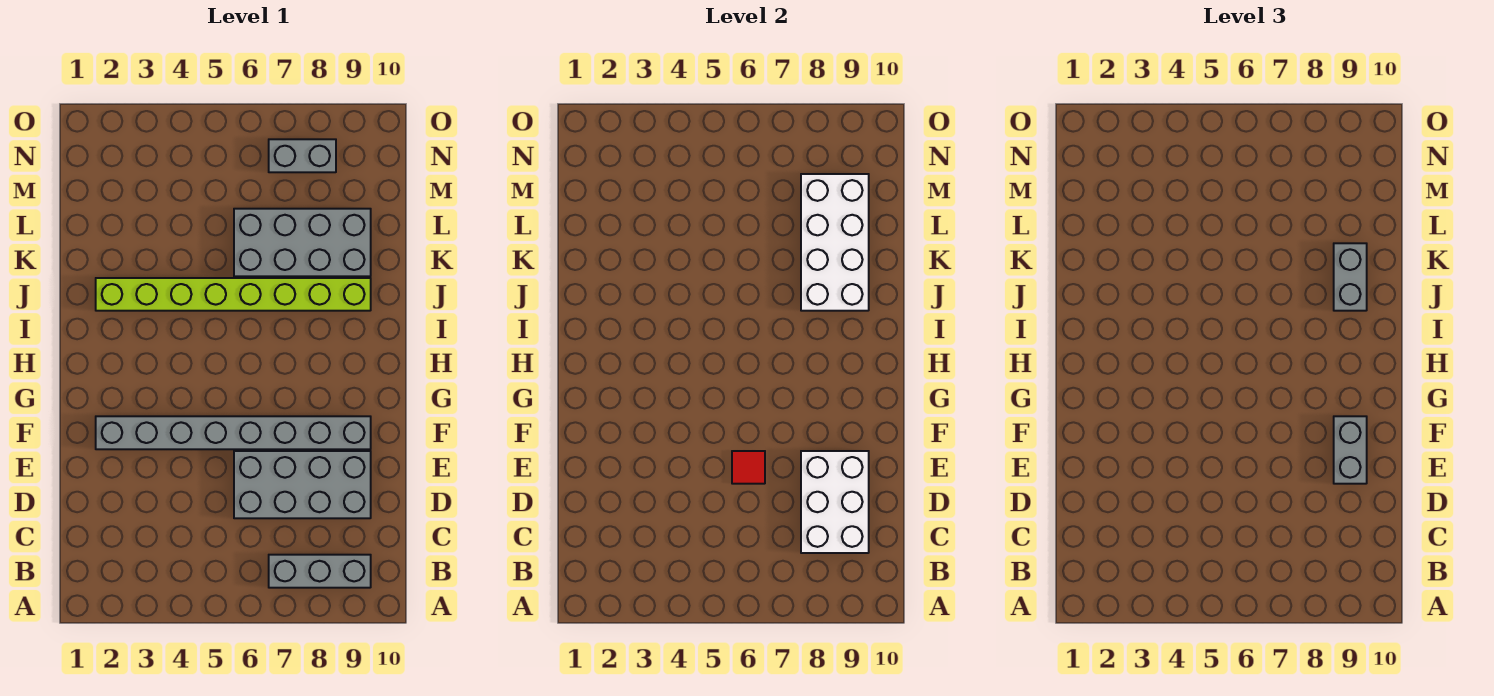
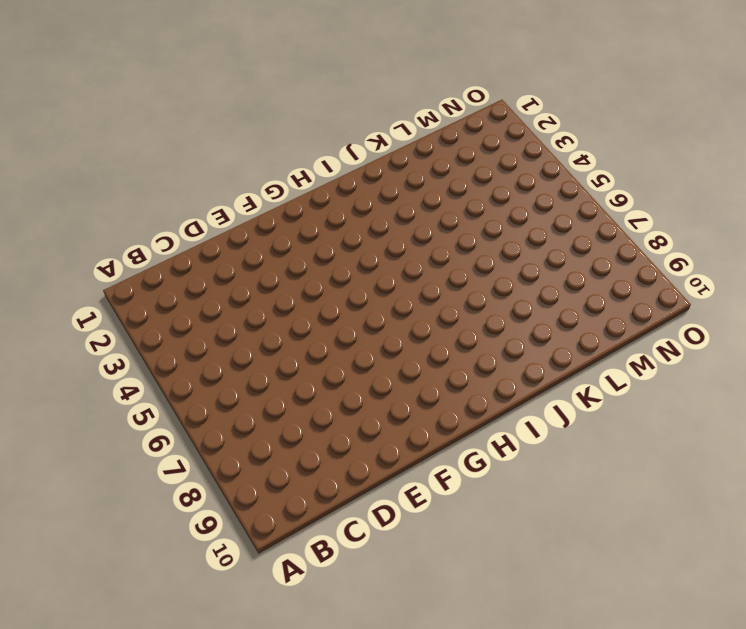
none -> grey brick B7:B9 level 1
none -> grey brick D6:E9 level 1

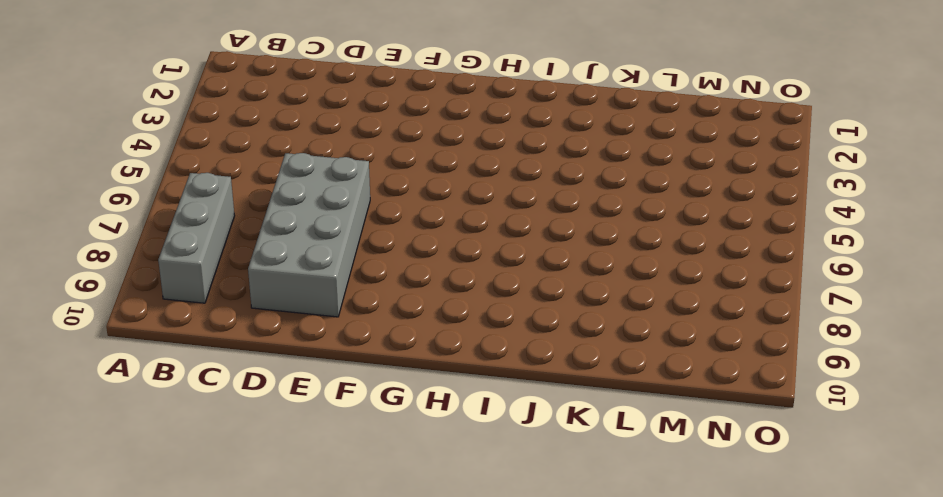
none -> grey brick F2:F9 level 1
none -> lime brick J2:J9 level 1

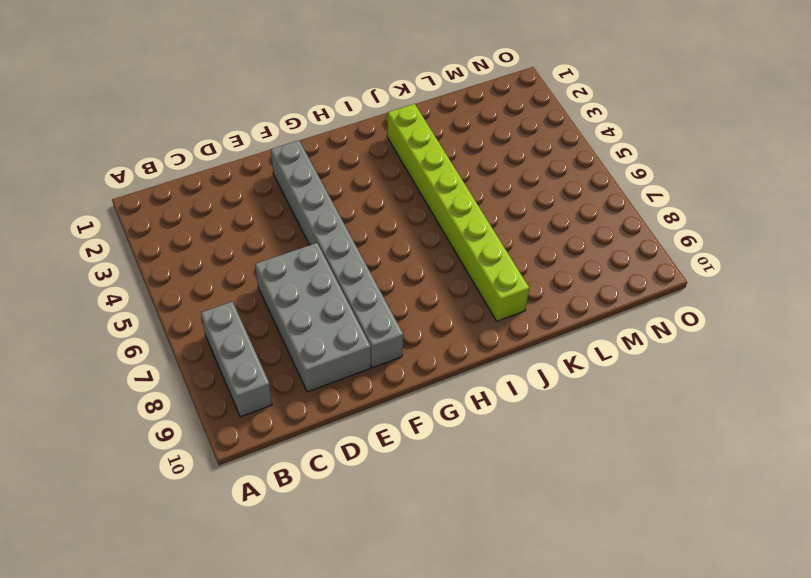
none -> grey brick K6:L9 level 1
none -> grey brick N7:N8 level 1

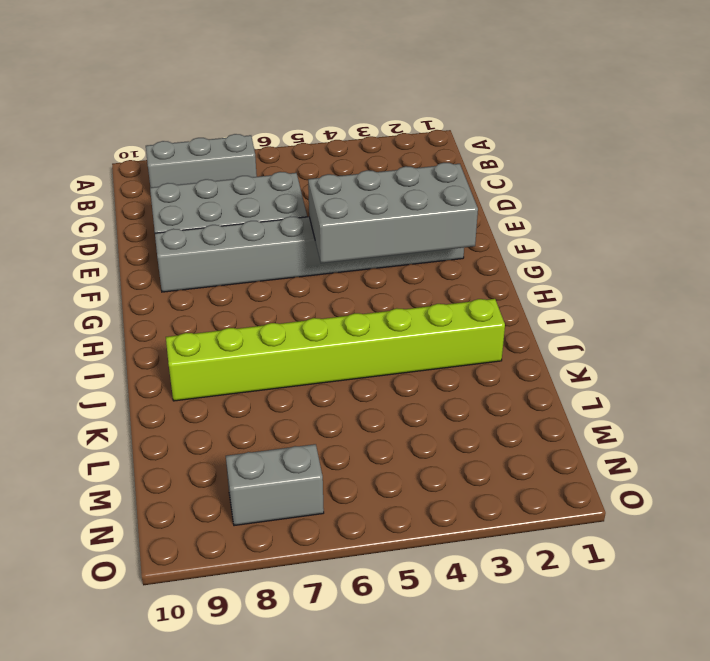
grey brick F2:G5 level 2 -> grey brick K6:L9 level 1
none -> white brick C8:E9 level 2
none -> red tile E6 level 2

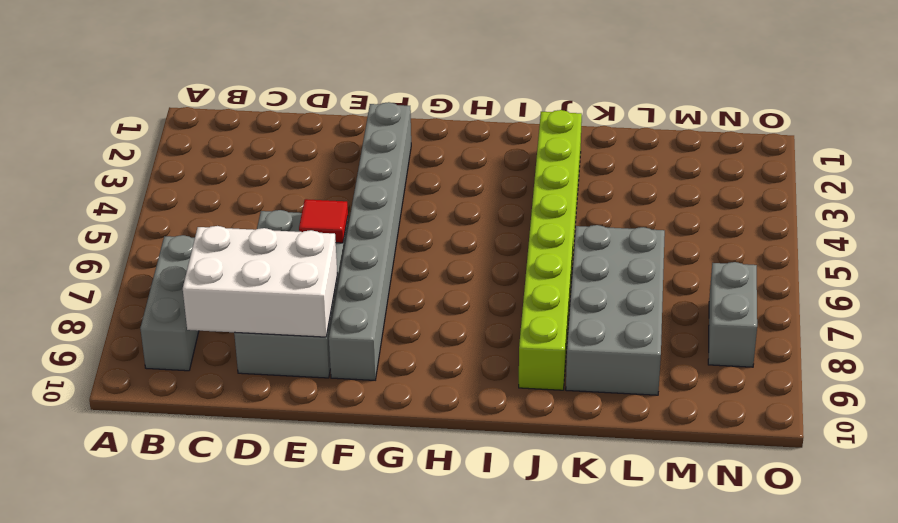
none -> white brick J8:M9 level 2
none -> grey brick E9:F9 level 3

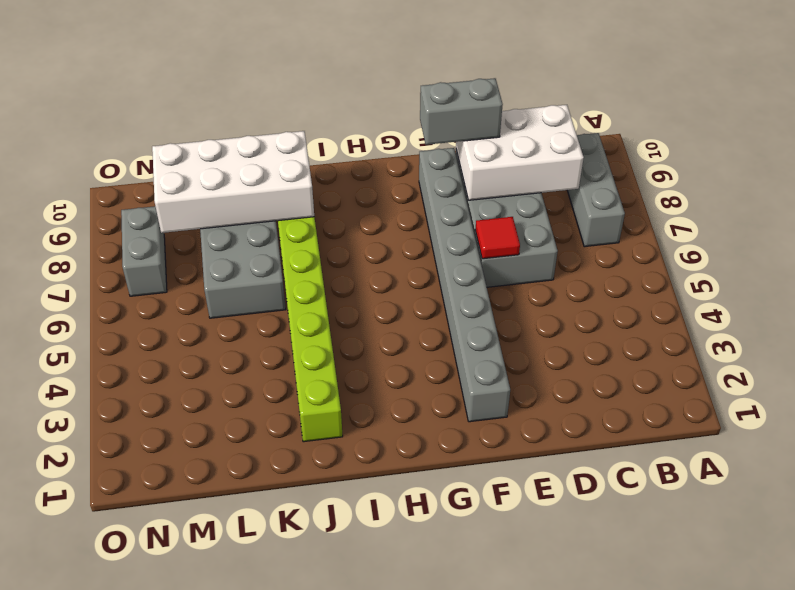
none -> grey brick J9:K9 level 3

